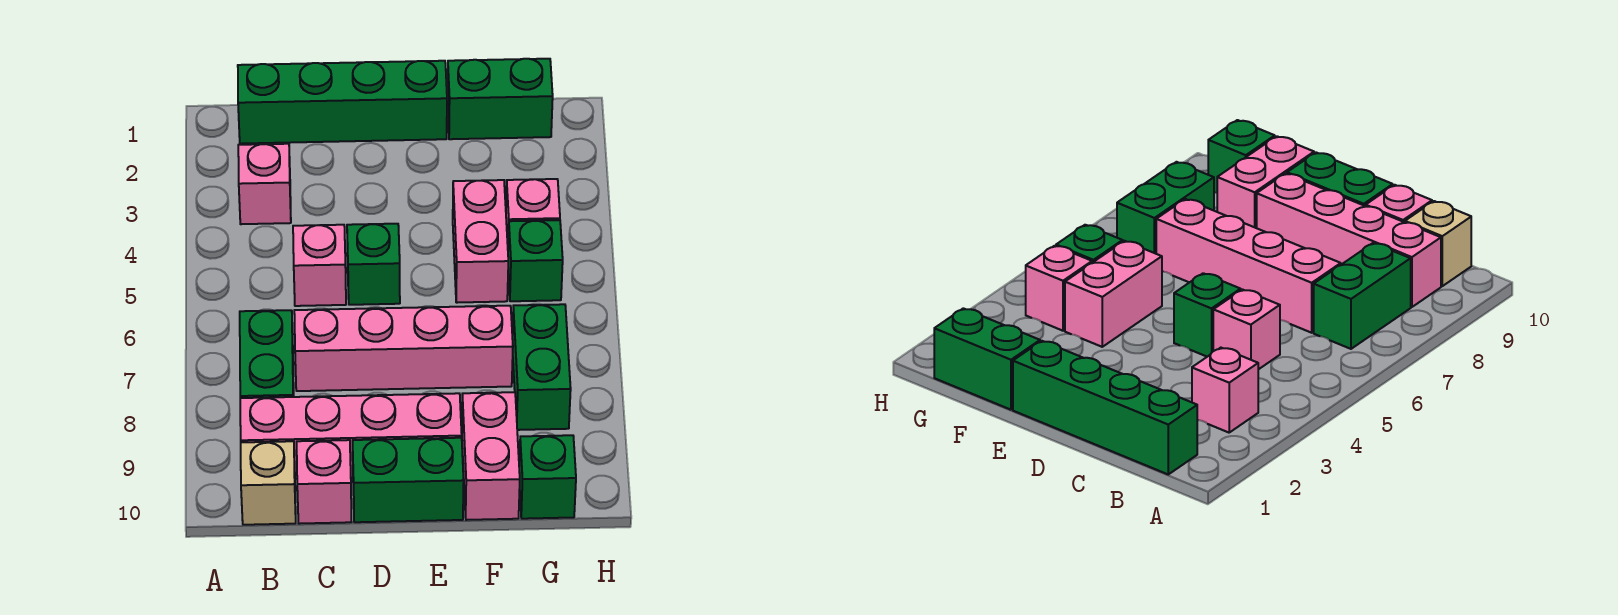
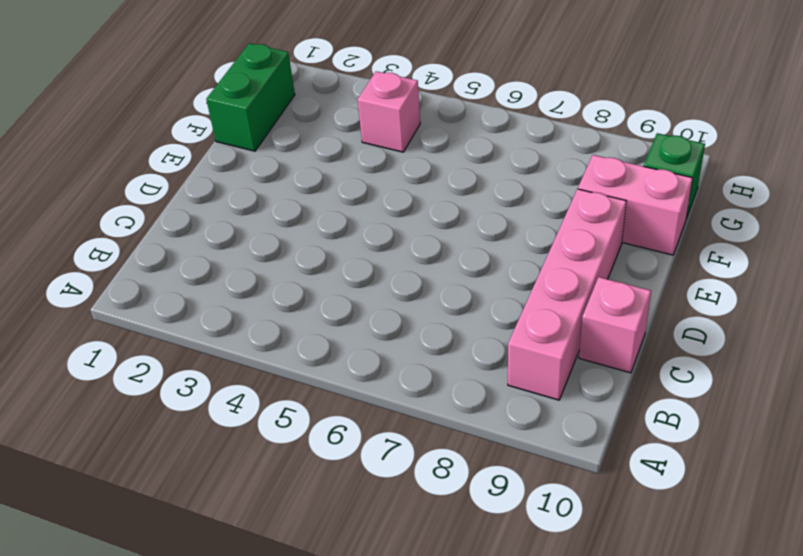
none -> green brick B1:E1 level 1
none -> pink brick B3 level 1
none -> green brick B7:B8 level 1

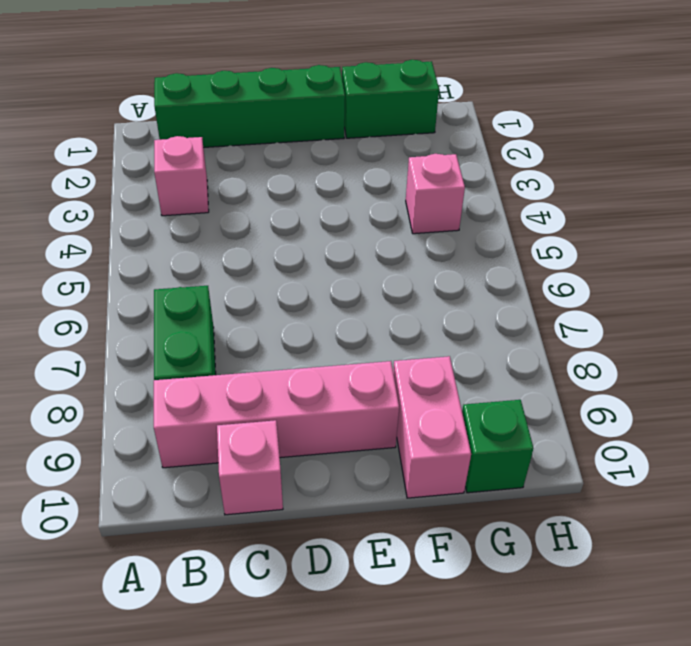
none -> tan brick B10 level 1
none -> pink brick C5 level 1
none -> pink brick C7:F7 level 1

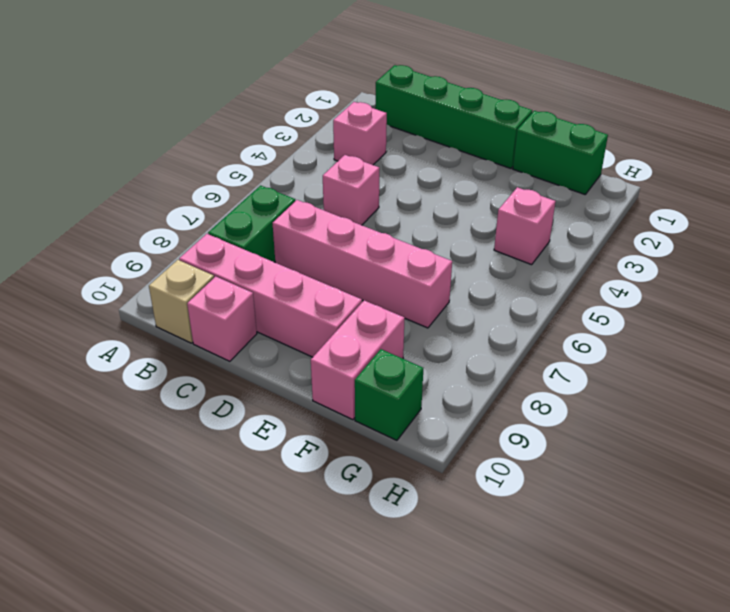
none -> green brick D5 level 1
none -> green brick D10:E10 level 1
none -> pink brick F4:F5 level 1

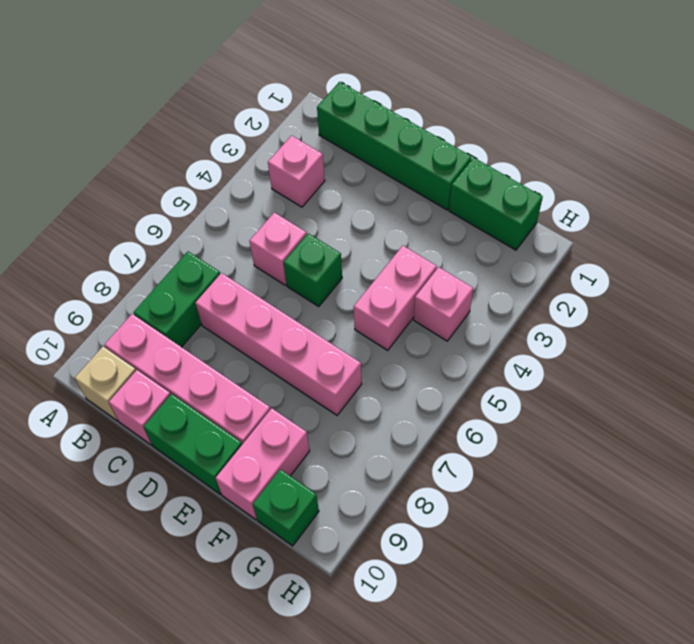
none -> green brick G5 level 1
none -> green brick G7:G8 level 1

